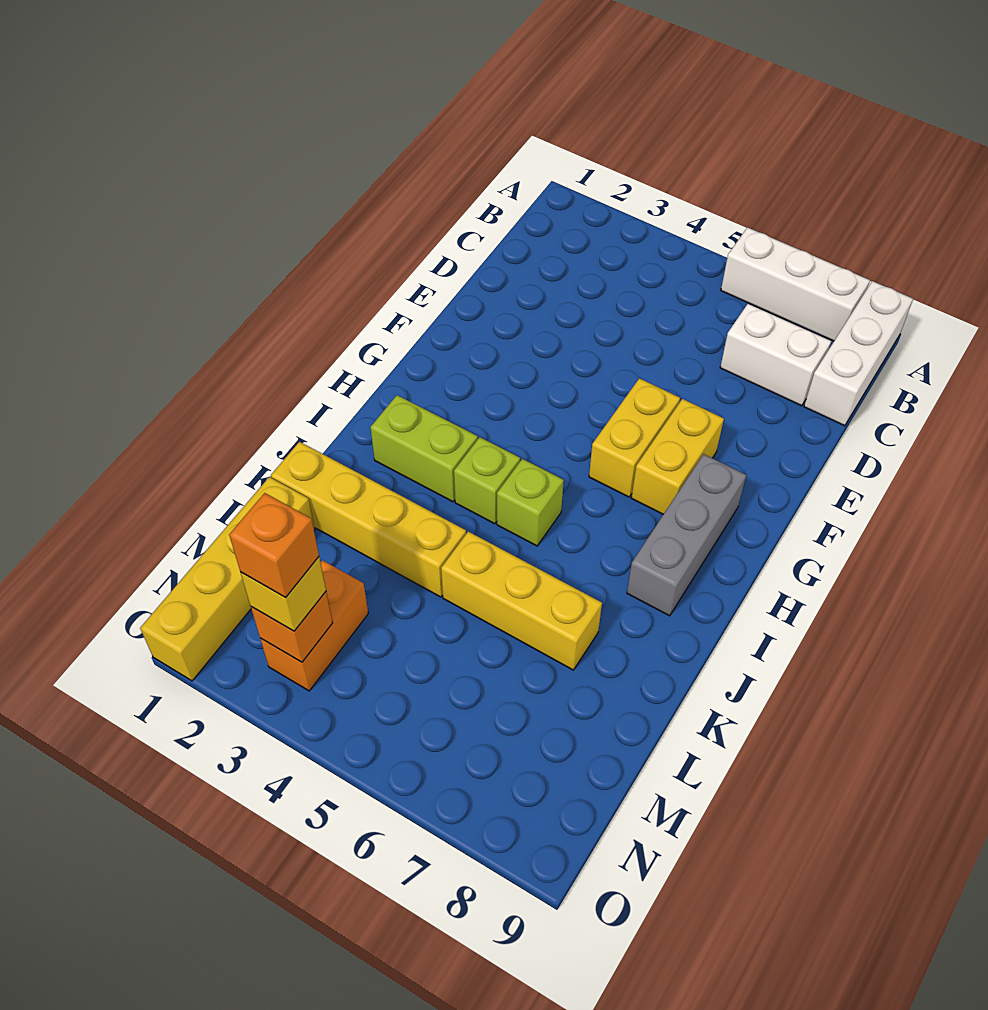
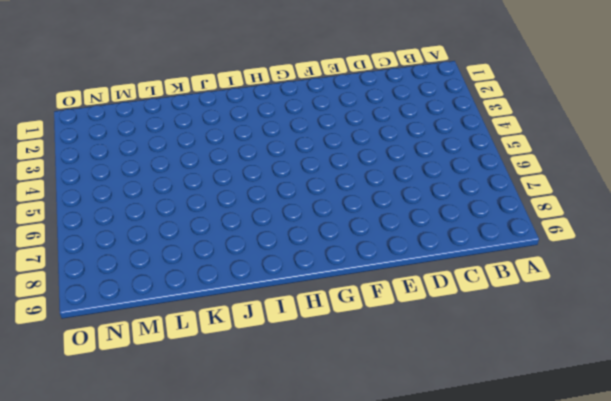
none -> white brick A6:A8 level 1
none -> white brick A9:C9 level 1
none -> white brick C7:C8 level 1

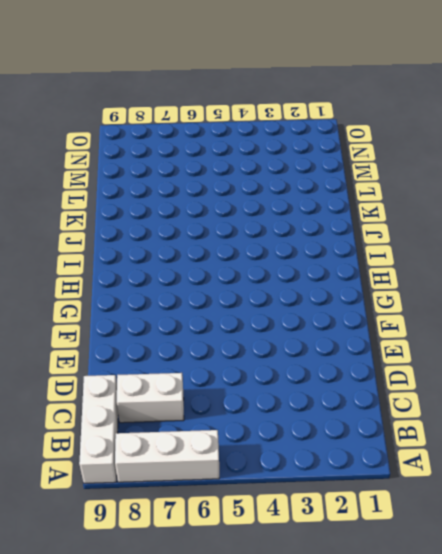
none -> yellow brick F6:G6 level 1
none -> yellow brick F7:G7 level 1
none -> grey brick G8:I8 level 1

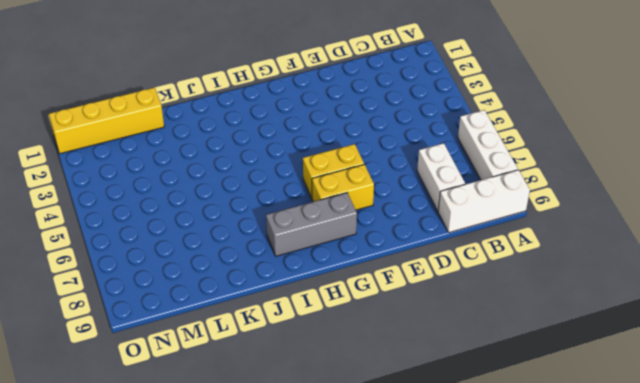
none -> lime brick I2:I3 level 1
none -> lime brick I4 level 1
none -> lime brick I5 level 1

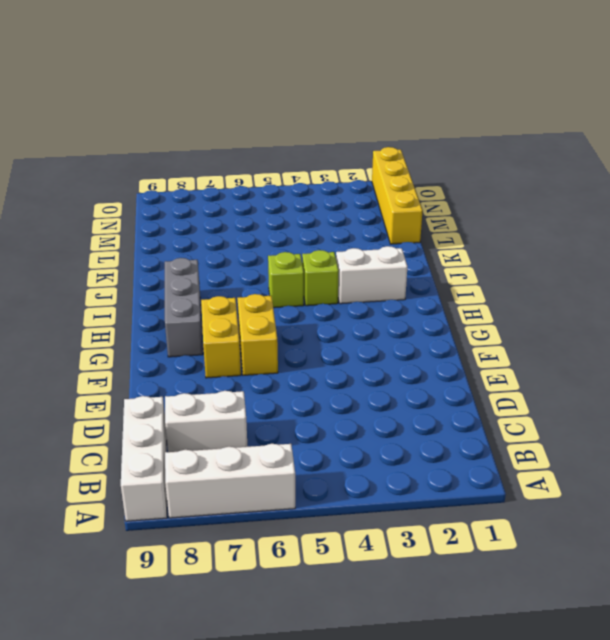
white brick I2:I3 level 1 -> lime brick I2:I3 level 1
none -> yellow brick K1:K4 level 1
none -> yellow brick K5:K7 level 1
none -> orange brick M3:N3 level 1

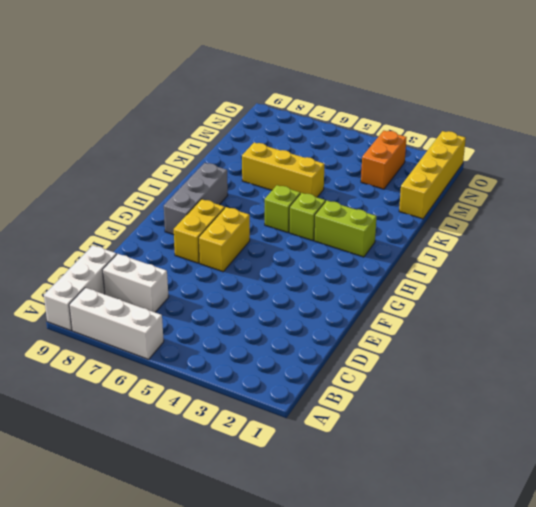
none -> yellow brick K1:K4 level 1
none -> orange brick N3 level 2
none -> yellow brick N3 level 3

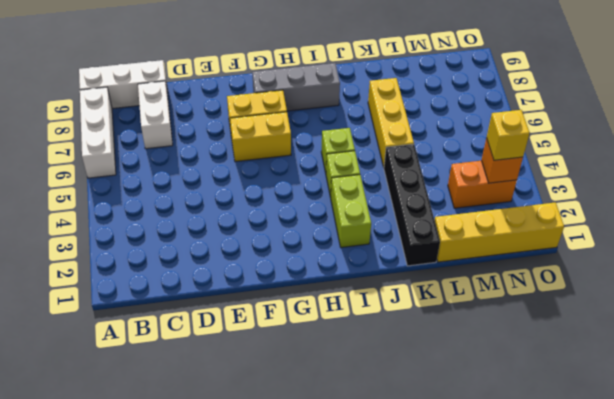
black brick K1:K4 level 1 -> yellow brick K1:K4 level 1
none -> orange brick N3 level 4

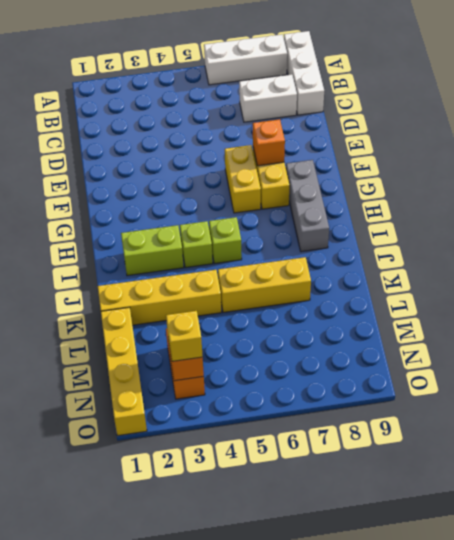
orange brick F7 level 2 -> orange brick N3 level 4

